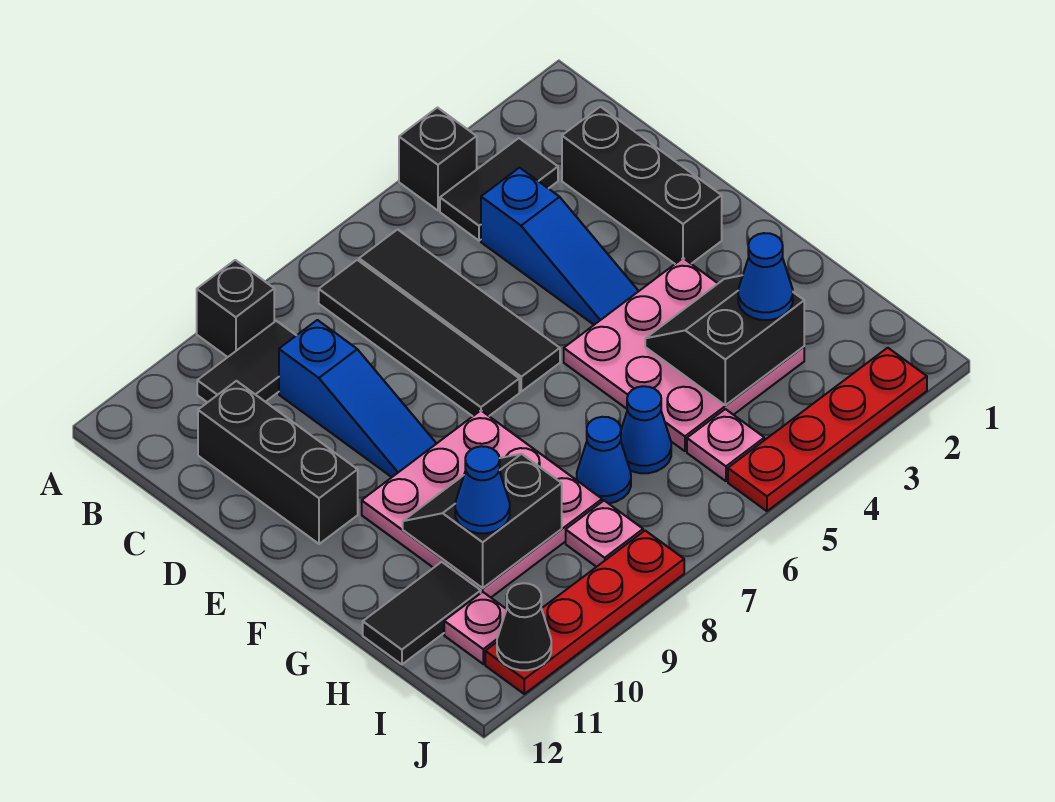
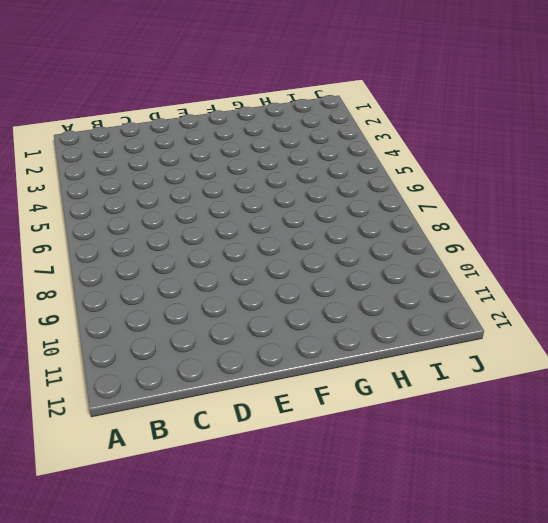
none -> black brick A4 level 1
none -> black brick A9 level 1
none -> black tile B3:B4 level 1

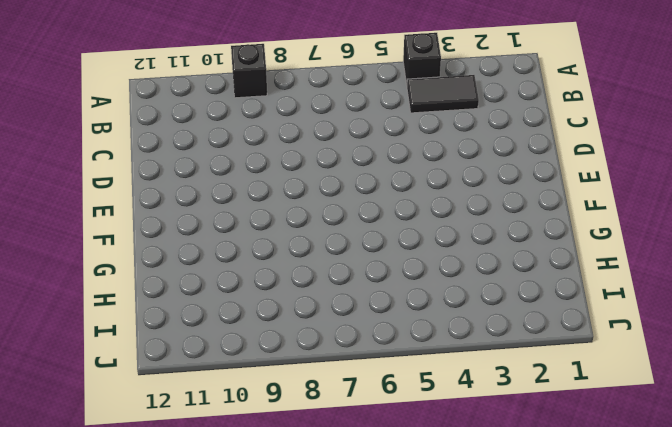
none -> black tile B6:E6 level 1
none -> black tile B7:E7 level 1
none -> black tile B9:B10 level 1

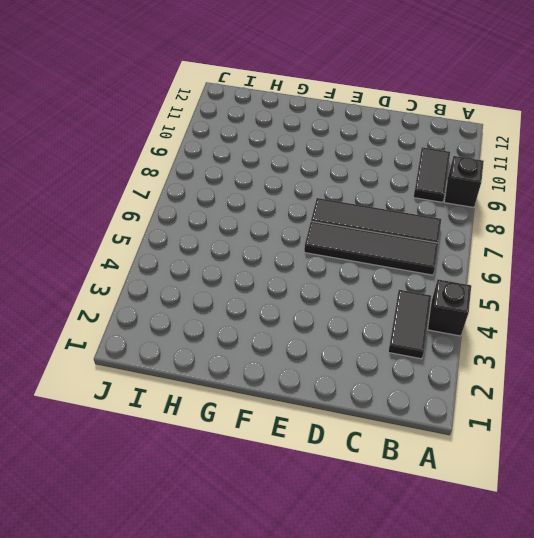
none -> black brick C2:E2 level 1
none -> blue slope C4:E4 level 1 top C
none -> blue slope C9:E9 level 1 top C

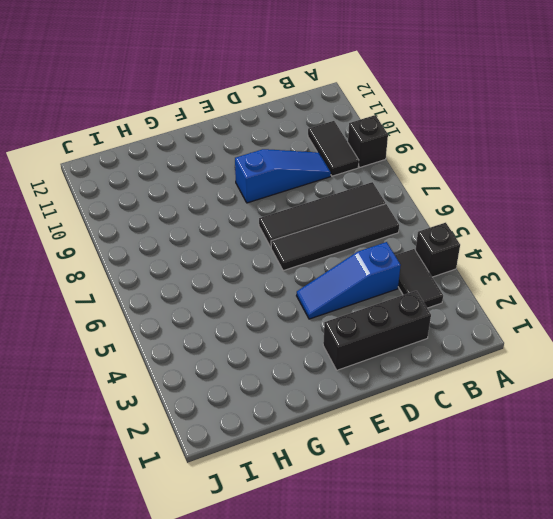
blue slope C9:E9 level 1 top E -> blue slope C9:E9 level 1 top C
none -> black brick C11:E11 level 1
none -> pink plate F3:H5 level 1
none -> pink plate F8:H10 level 1

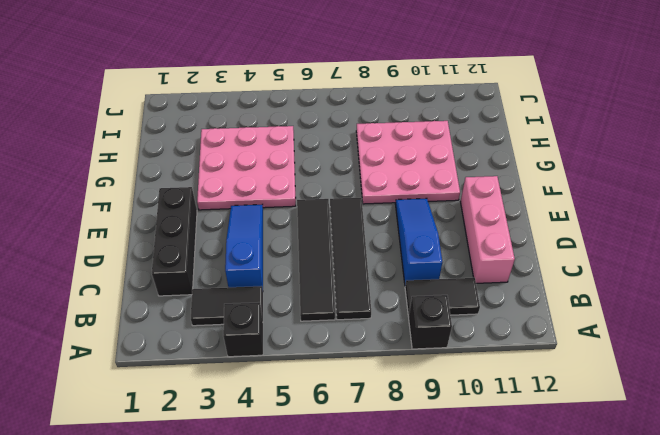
pink brick C11:E11 level 1 -> black brick C11:E11 level 1
none -> blue cone H6 level 1
none -> blue cone H7 level 1
none -> black tile H11:H12 level 1

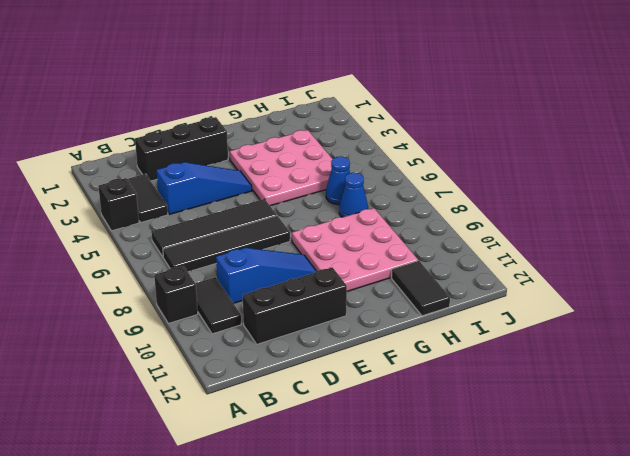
none -> pink plate I5 level 1
none -> pink plate I8 level 1
none -> pink plate I11 level 1

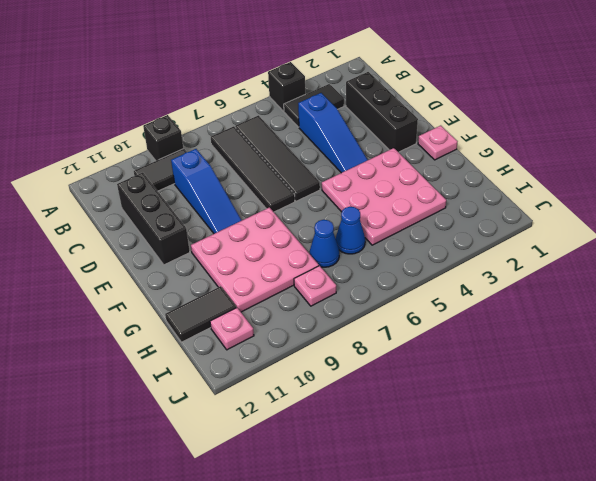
pink plate F1 level 1 -> pink plate I5 level 1
none -> red plate J2:J5 level 1
none -> red plate J8:J11 level 1
none -> black slope G3:H4 level 2 top H

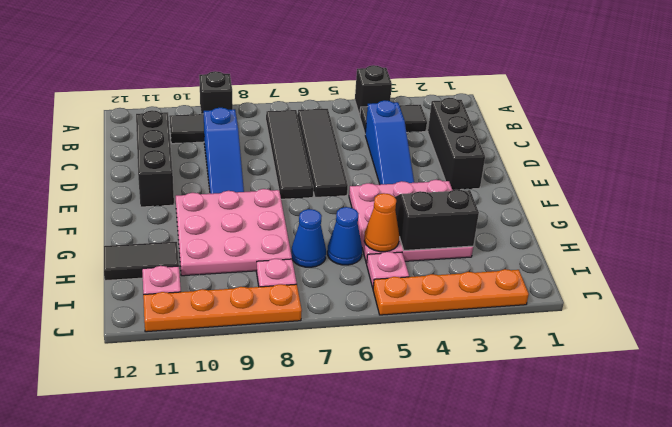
orange cone H5 level 2 -> none
orange plate J2:J5 level 1 -> red plate J2:J5 level 1
orange plate J8:J11 level 1 -> red plate J8:J11 level 1
none -> black slope G9:H10 level 2 top H
none -> black cone J11 level 2
none -> blue cone H3 level 3

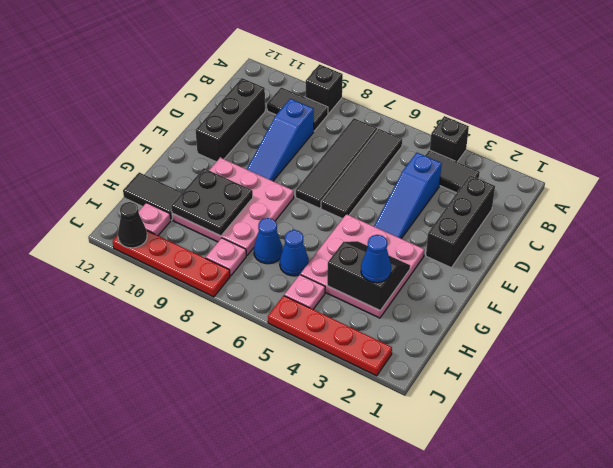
black plate G9:H10 level 2 -> black slope G9:H10 level 2 top H
none -> blue cone H10 level 3

